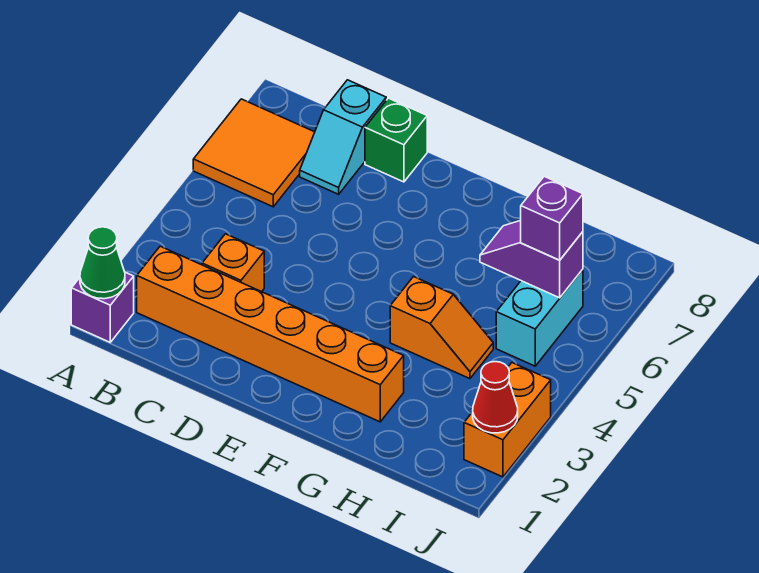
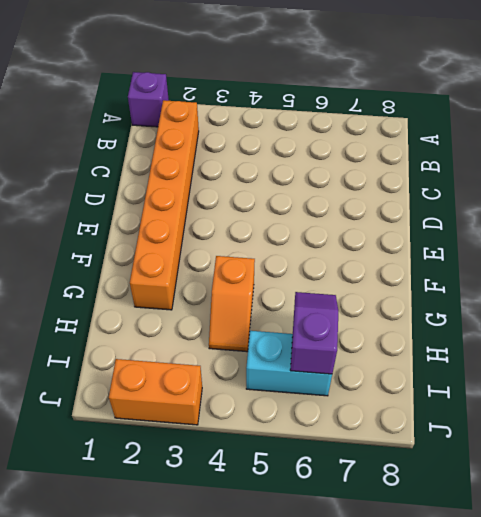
none -> orange tile A6:B7 level 1
none -> orange brick C3 level 1
none -> cyan slope C7:C8 level 1 top 8

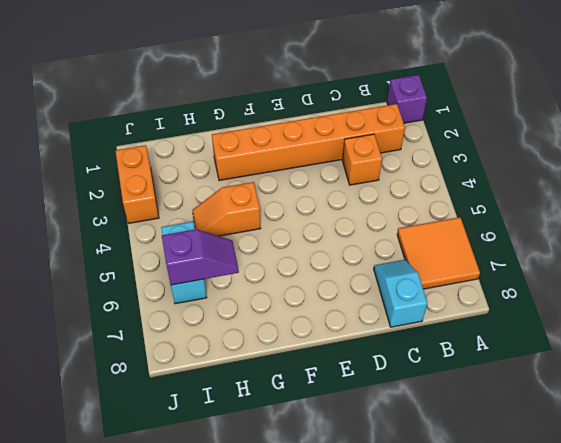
none -> green brick D8 level 1
none -> green cone A1 level 2
none -> red cone J2 level 2

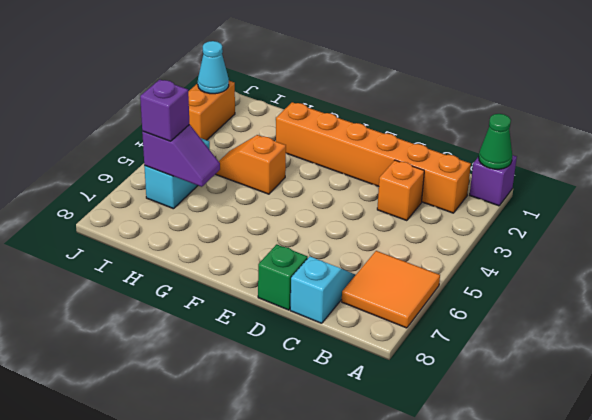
cyan cone J2 level 2 -> red cone J2 level 2

